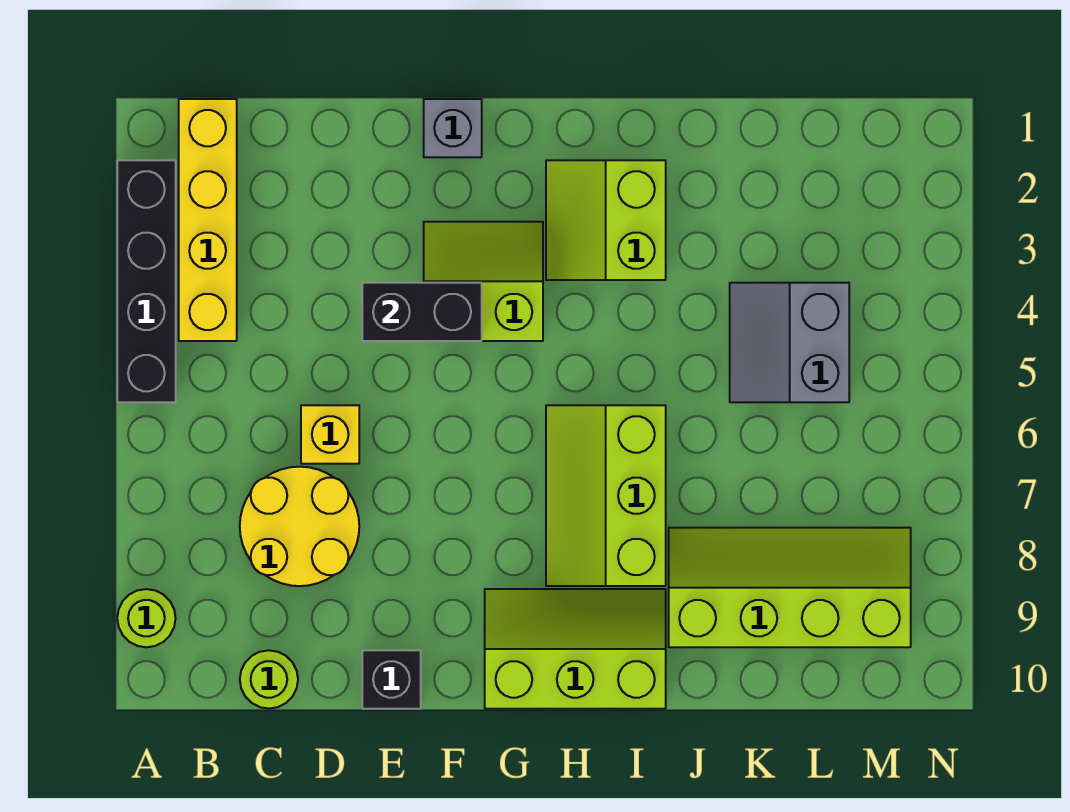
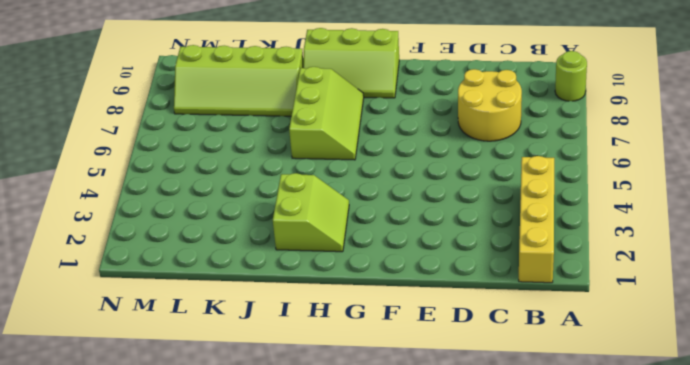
none -> black brick A2:A5 level 1
none -> lime round brick C10 level 1
none -> yellow brick D6 level 1

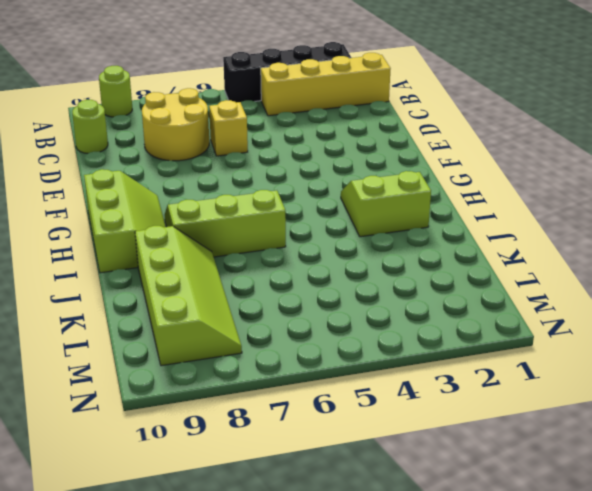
none -> black brick E10 level 1
none -> grey brick F1 level 1
none -> lime slope F3:G4 level 1 top 4

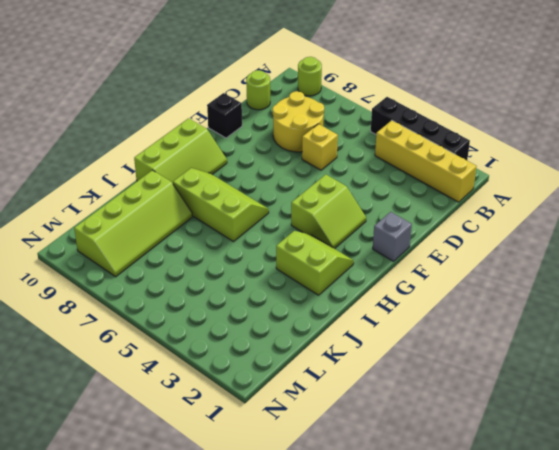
none -> grey slope K4:L5 level 1 top L
none -> black brick E4:F4 level 2

